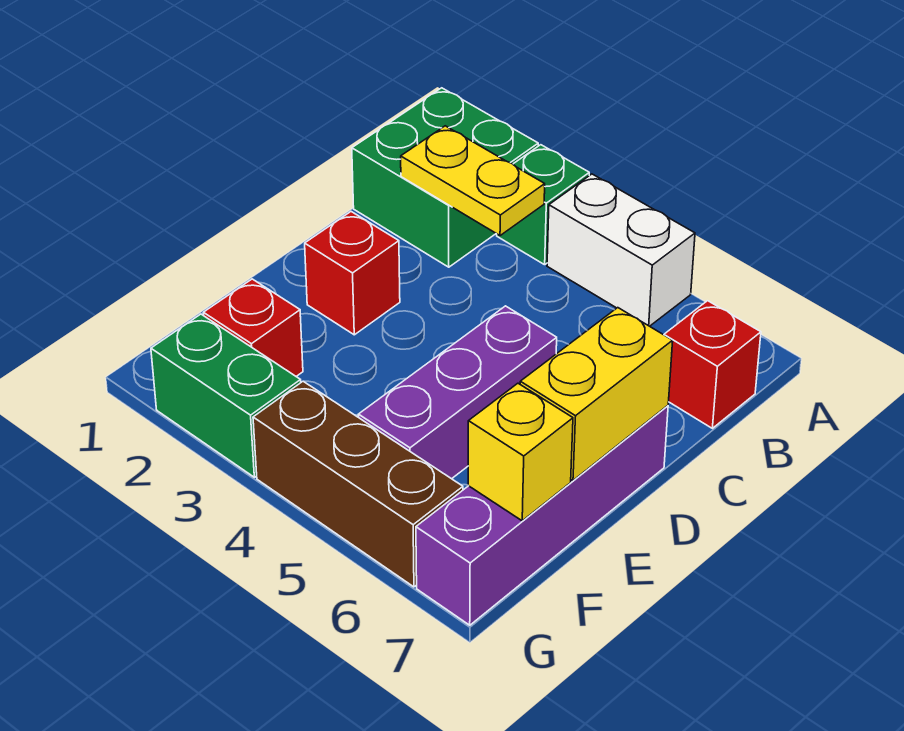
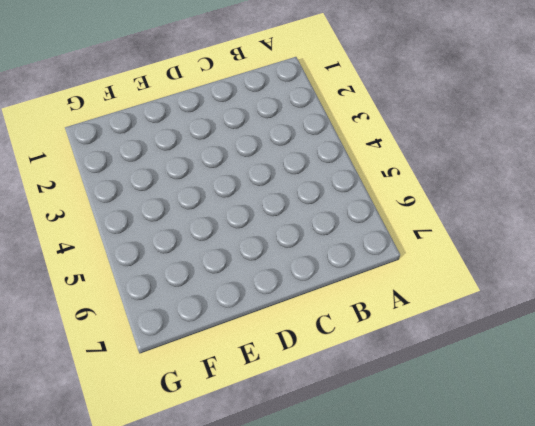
none -> green brick A1:B2 level 1
none -> green brick A3 level 1
none -> white brick A4:A5 level 1

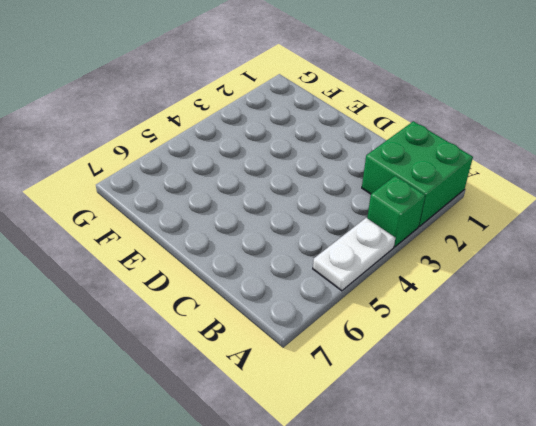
white plate A4:A5 level 1 -> white brick A4:A5 level 1
none -> red brick B7 level 1
none -> red brick D2 level 1
none -> purple brick D5:F5 level 1

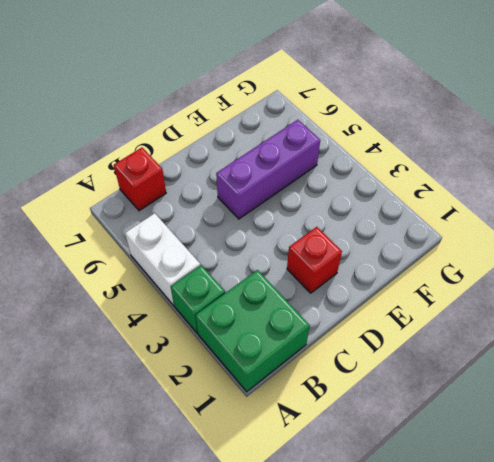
none -> purple brick D7:G7 level 1
none -> red brick F2 level 1
none -> green brick G2:G3 level 1

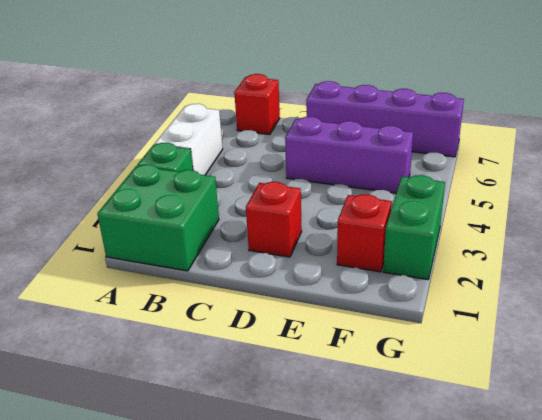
none -> brown brick G4:G6 level 1
none -> yellow plate B2:B3 level 2
none -> yellow brick D7:E7 level 2

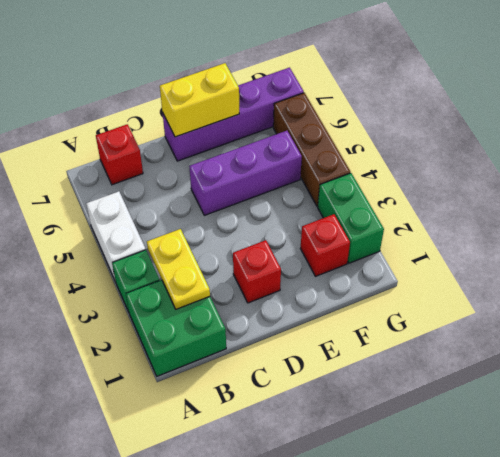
none -> yellow brick F7 level 2

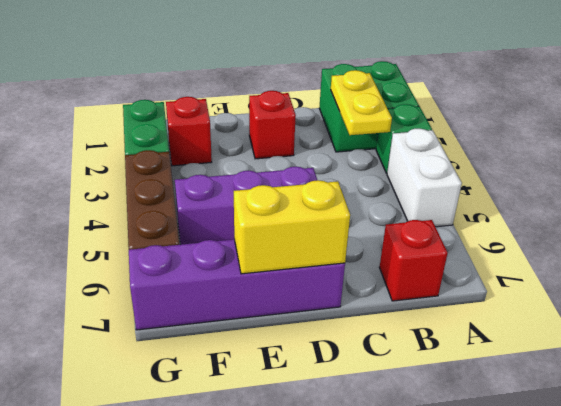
none -> yellow brick F7 level 2

